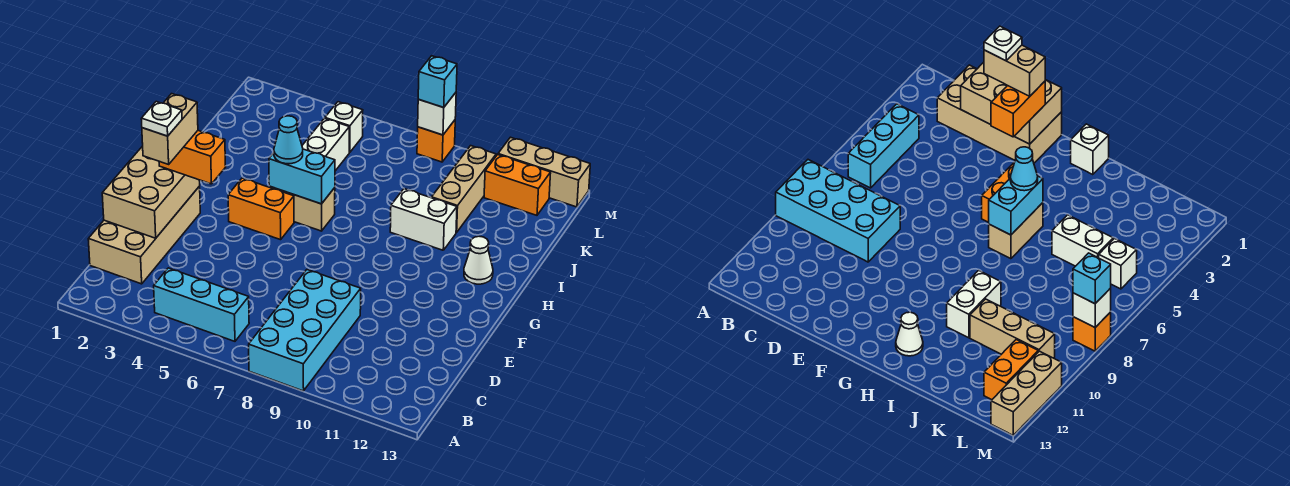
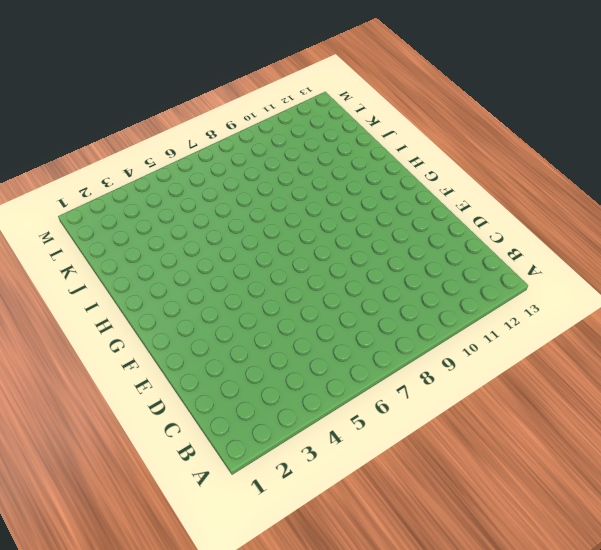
none -> cyan brick A8:D9 level 1
none -> cyan brick B4:B6 level 1
none -> tan brick C1:F2 level 1

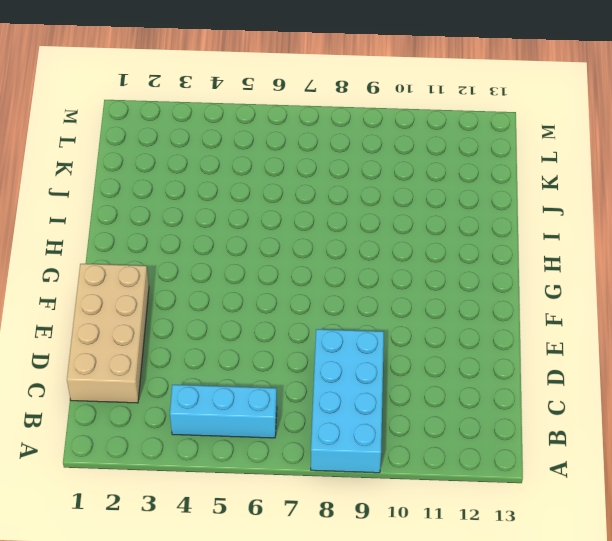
none -> orange brick G4:G5 level 1
none -> white brick H1 level 1
none -> tan brick H5:H6 level 1

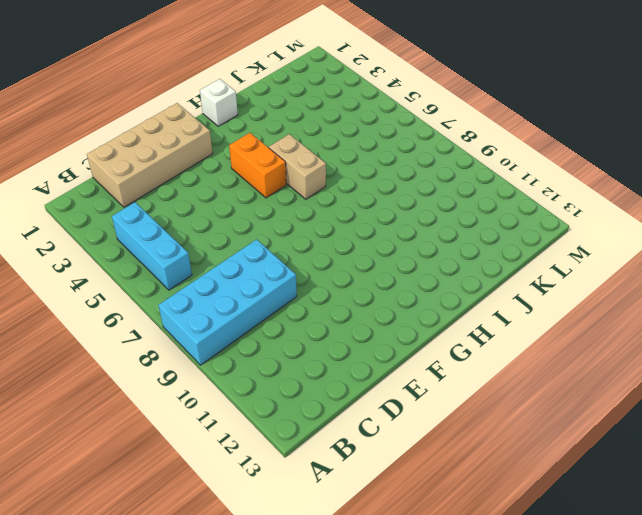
none -> white cone H12 level 1
none -> white brick I9:I10 level 1
none -> white brick J5:K5 level 1

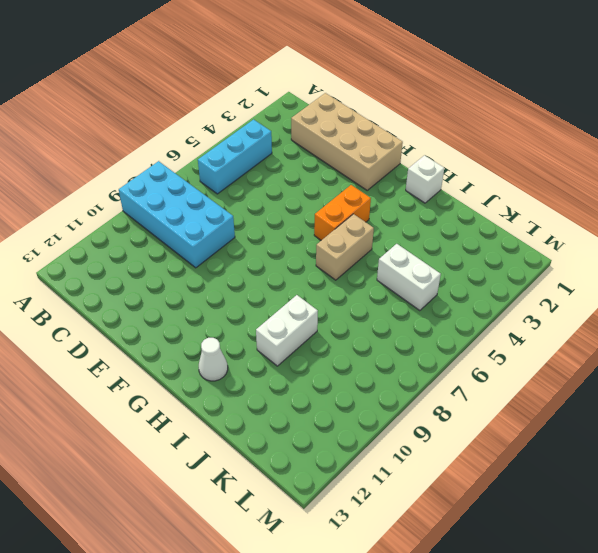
none -> tan brick J10:L10 level 1
none -> white brick L5 level 1
none -> orange brick L11:L12 level 1

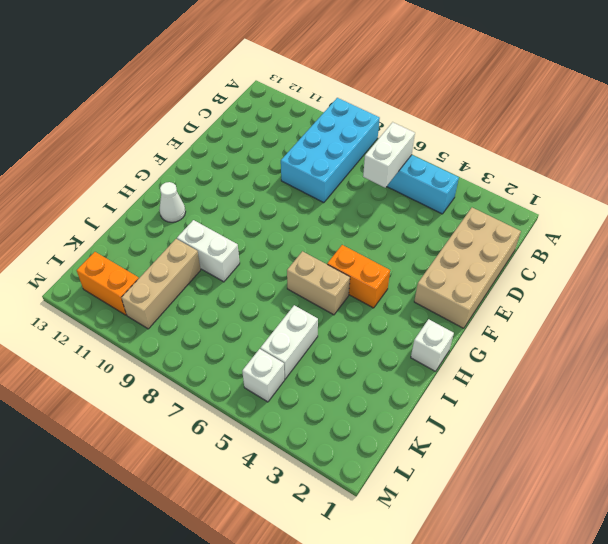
white brick B6:C6 level 2 -> none
none -> orange brick M8 level 1
none -> tan brick M11:M13 level 1
none -> tan brick D1:F2 level 2

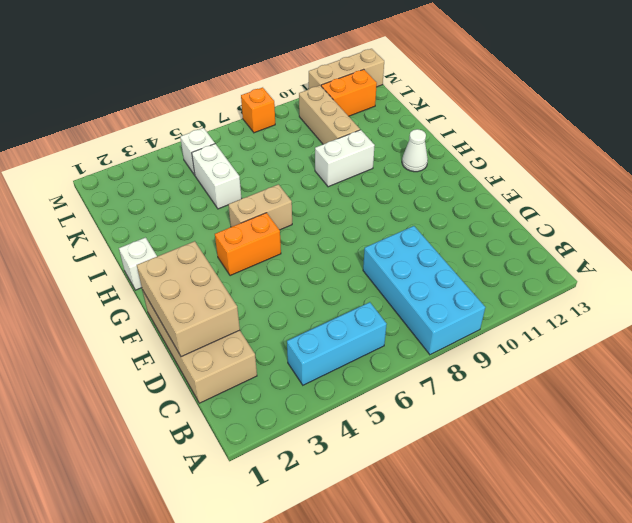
none -> cyan brick H5:H6 level 2
none -> white brick M8 level 2
none -> orange brick F2:F3 level 3

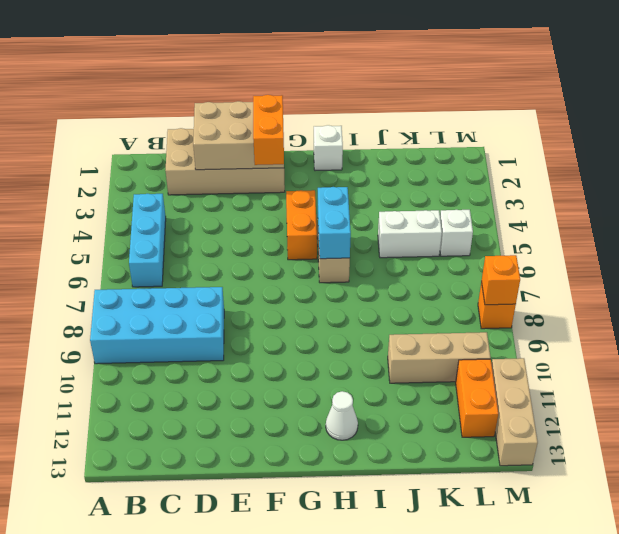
orange brick M8 level 2 -> white brick M8 level 2
none -> white brick I9:I10 level 1
none -> cyan cone H5 level 3
none -> cyan brick M8 level 3

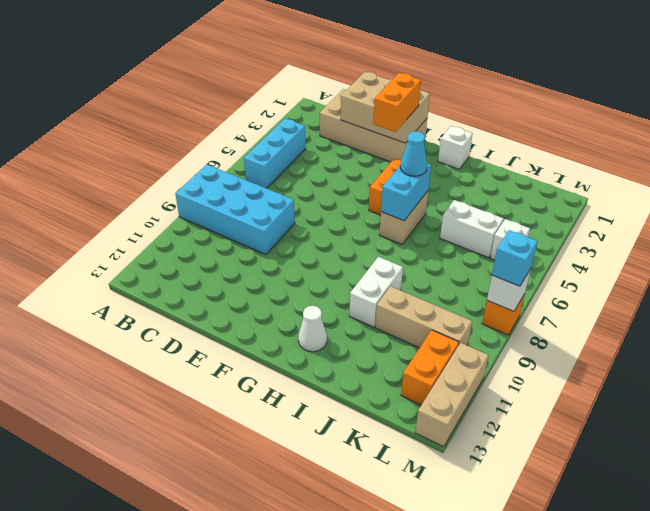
none -> tan brick E2:F2 level 4
none -> white plate E2 level 5

